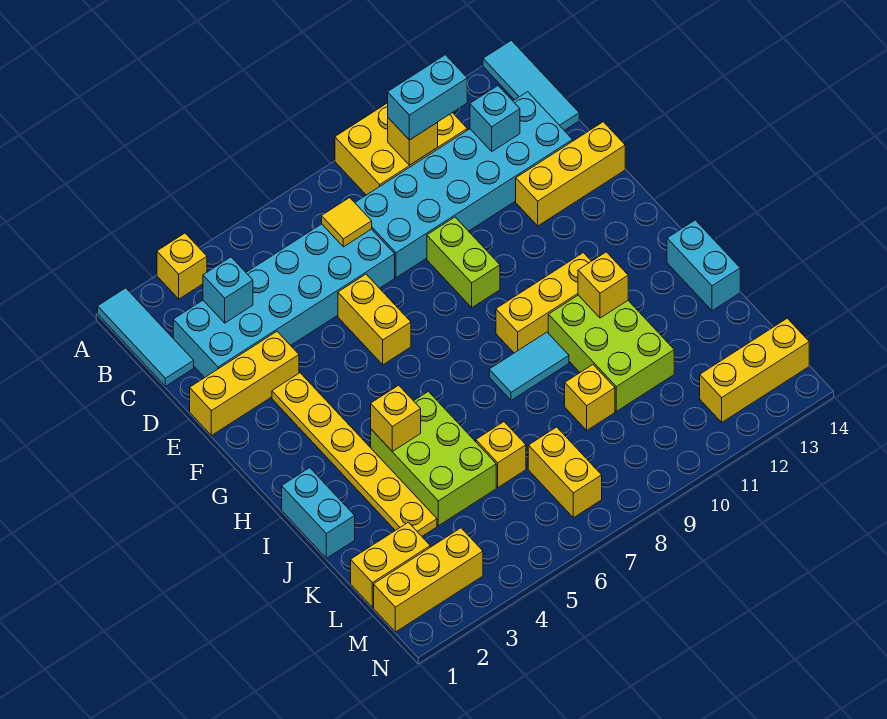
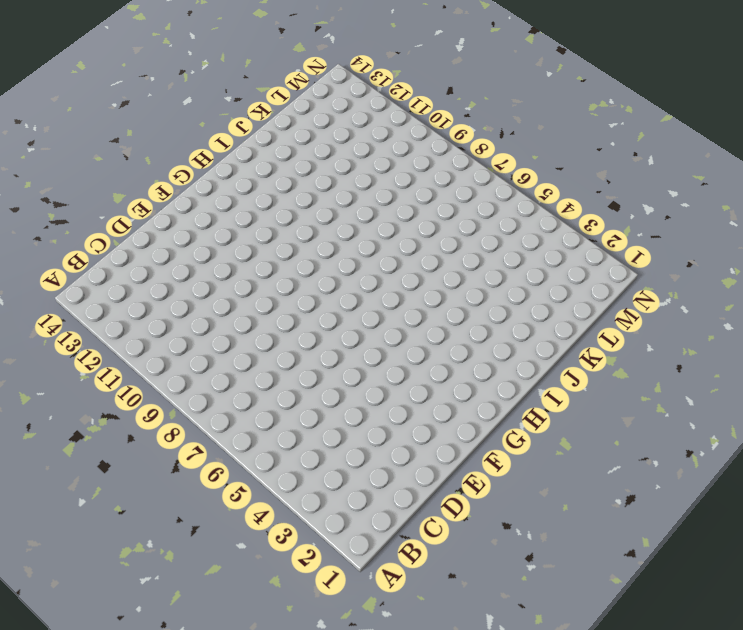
none -> cyan tile A1:C1 level 1
none -> yellow brick A3 level 1
none -> yellow brick A9:B11 level 1
none -> cyan tile A14:C14 level 1

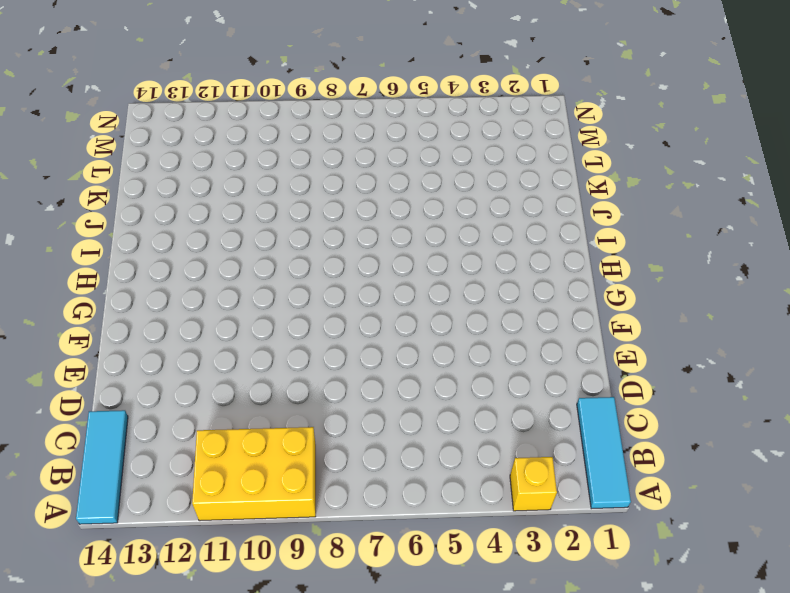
none -> cyan brick C2:D7 level 1
none -> cyan brick C8:D13 level 1
none -> yellow brick E1:E3 level 1
none -> yellow brick E6:F6 level 1

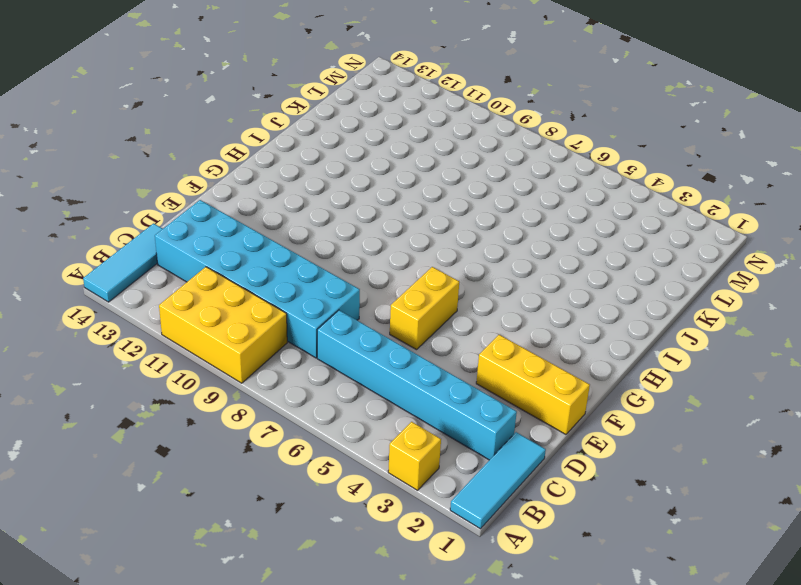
cyan brick C2:C7 level 1 -> cyan brick C2:D7 level 1
none -> lime brick E9:F9 level 1
none -> yellow brick E12:E14 level 1
none -> yellow plate F3:K3 level 1
none -> yellow brick H9:H11 level 1

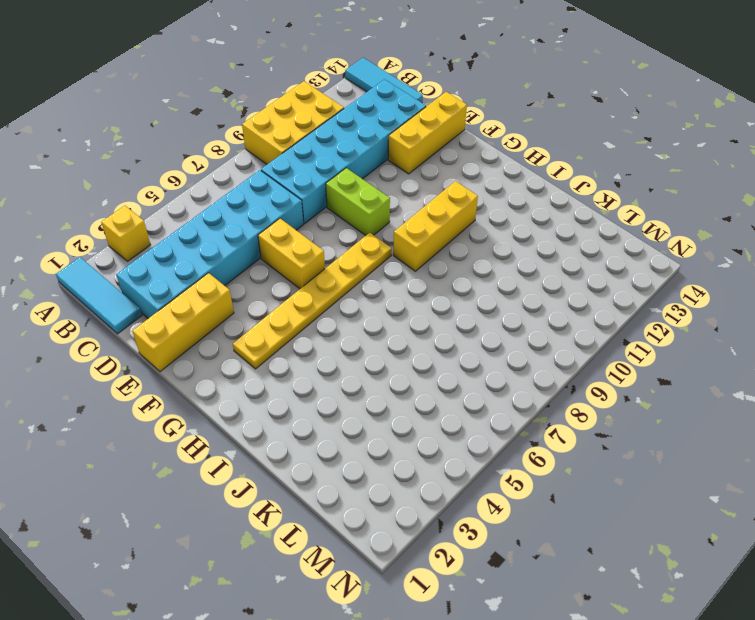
yellow plate G3:G8 level 1 -> yellow plate F3:K3 level 1
none -> cyan brick I1:J1 level 1
none -> lime brick I4:K5 level 1
none -> cyan tile I8:I9 level 1
none -> lime brick I10:K11 level 1

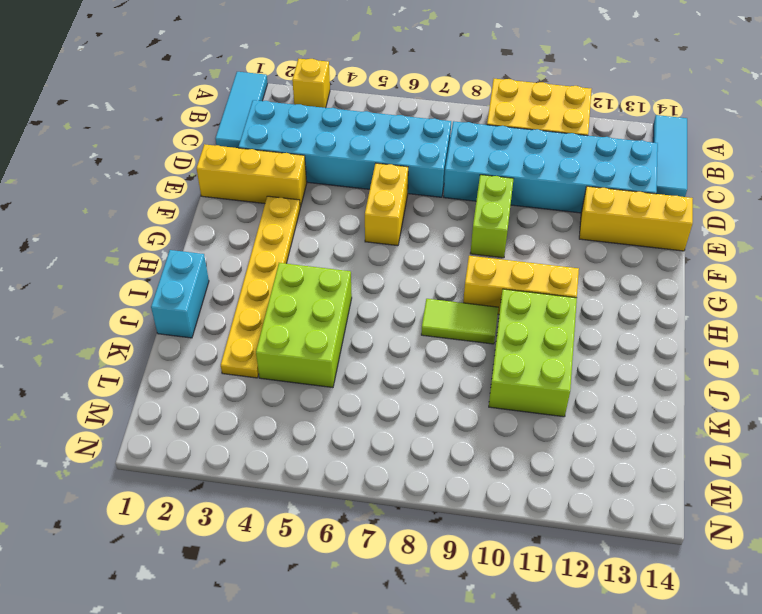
lime tile I8:I9 level 1 -> cyan tile I8:I9 level 1
none -> cyan brick I14:J14 level 1
none -> yellow brick K6 level 1
none -> yellow brick K9 level 1
none -> yellow brick L1:L2 level 1

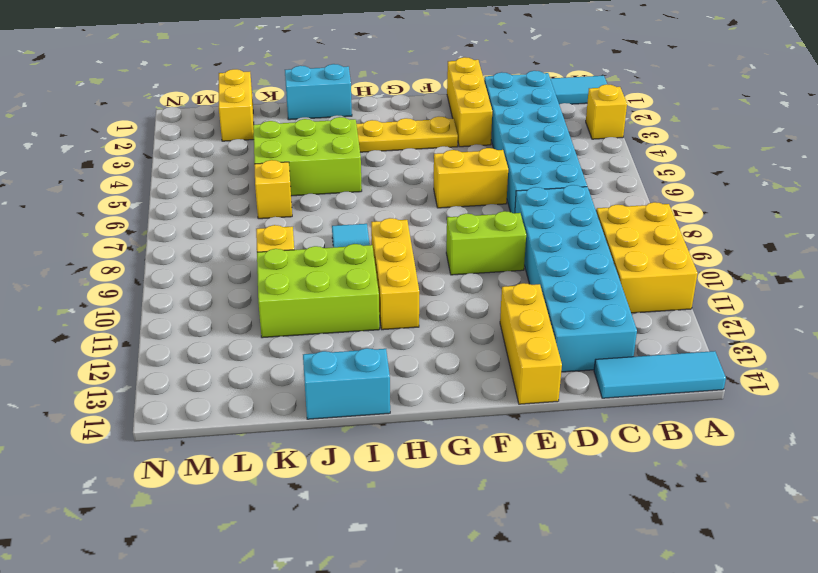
none -> yellow brick L7:M7 level 1
none -> yellow brick M1:M3 level 1
none -> yellow brick M12:M14 level 1
none -> yellow brick B10 level 2

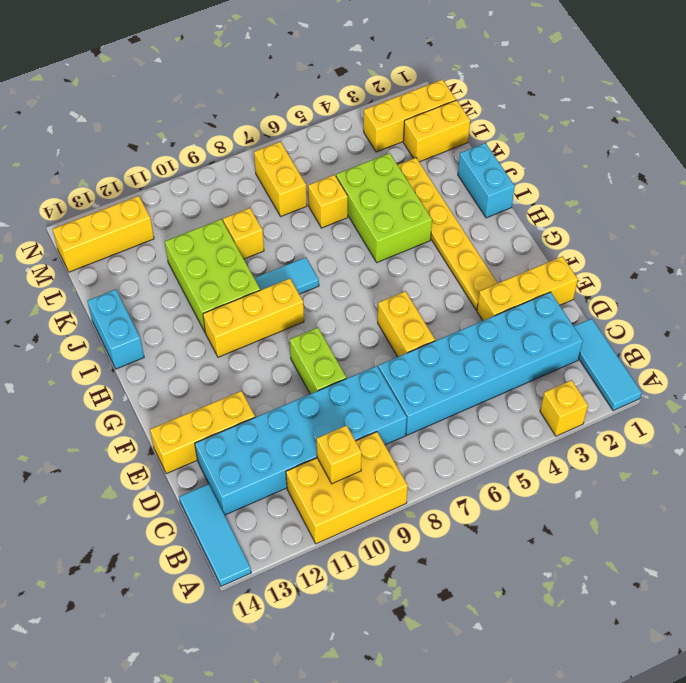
none -> cyan brick C3 level 2
none -> yellow tile C7 level 2
none -> cyan brick C12 level 2
none -> yellow brick I4 level 2

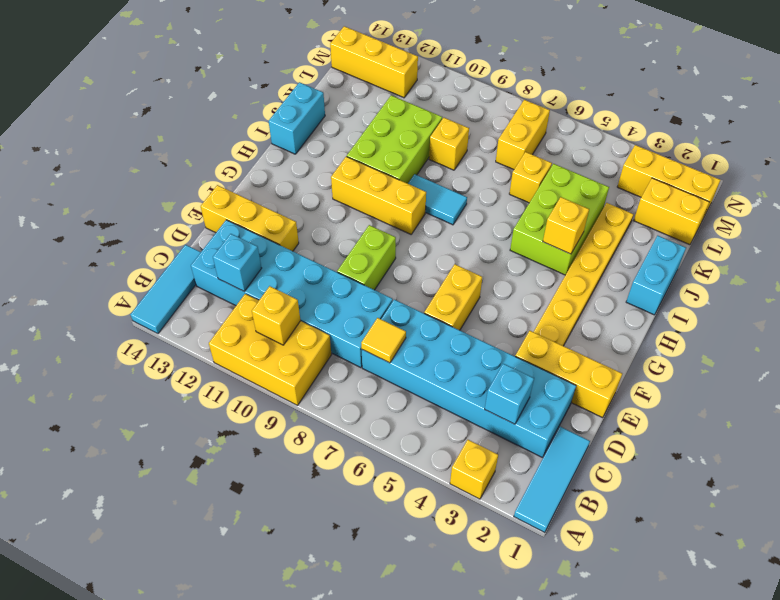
none -> yellow brick I11 level 2
none -> cyan brick B10:B11 level 3

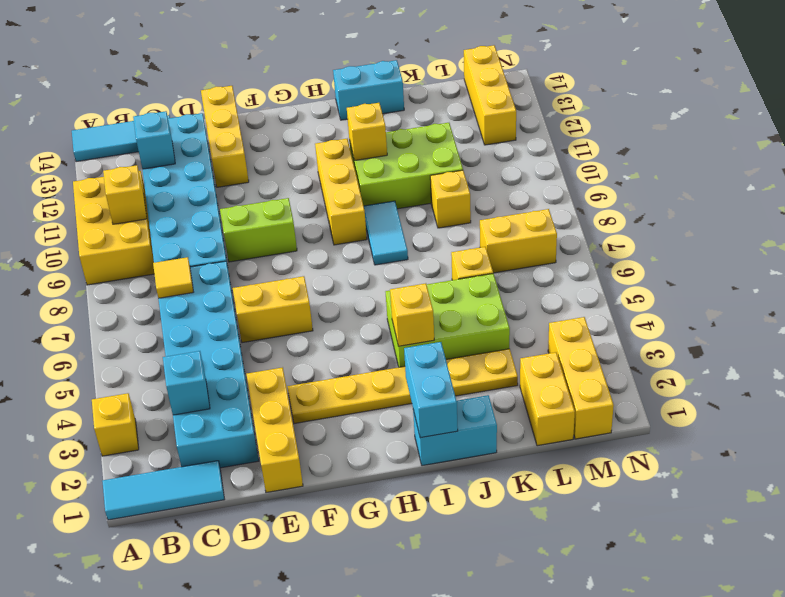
cyan brick I1:I2 level 2 -> cyan brick B10:B11 level 3

